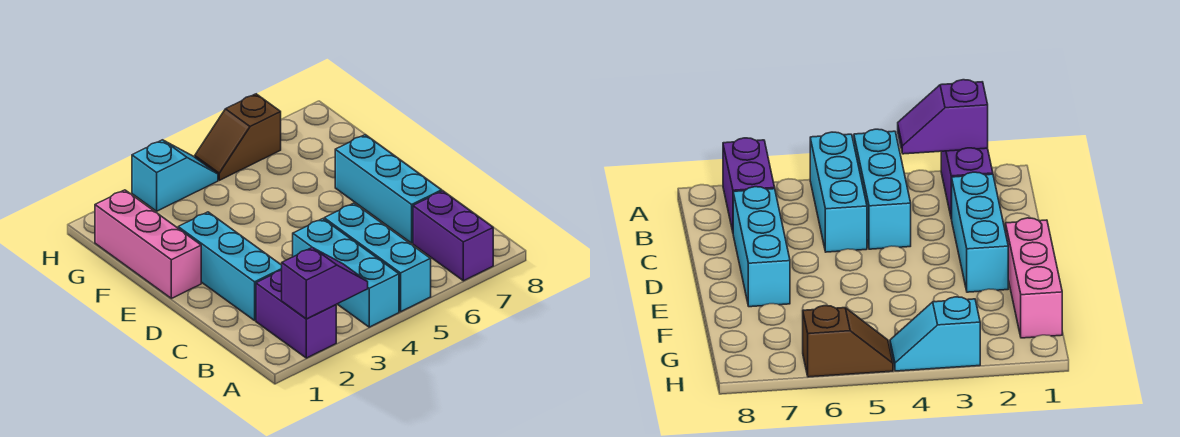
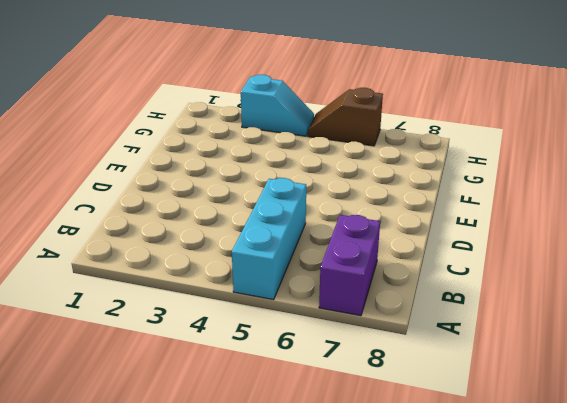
none -> purple brick A2:B2 level 1
none -> cyan brick A4:C4 level 1

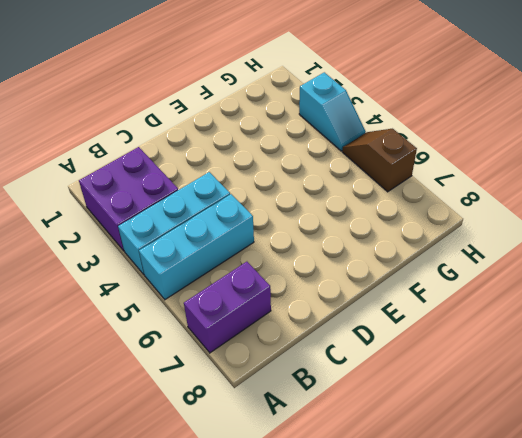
purple brick A2:B3 level 1 -> purple brick A2:B2 level 1
none -> cyan brick C2:E2 level 1
none -> cyan brick C7:E7 level 1

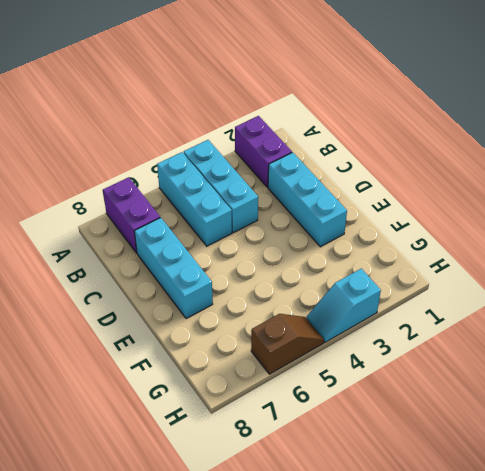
none -> pink brick E1:G1 level 1
none -> purple slope A2:A3 level 2 top 2

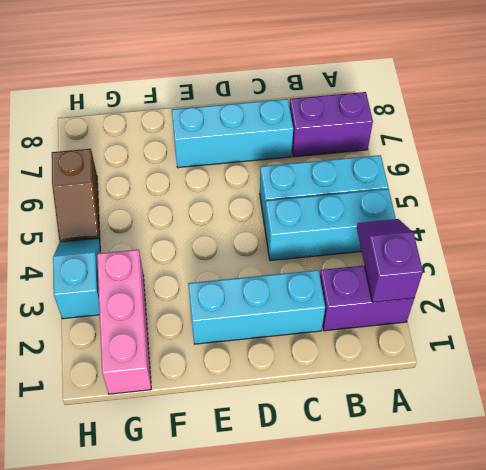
pink brick G1:G3 level 1 -> pink brick E1:G1 level 1

